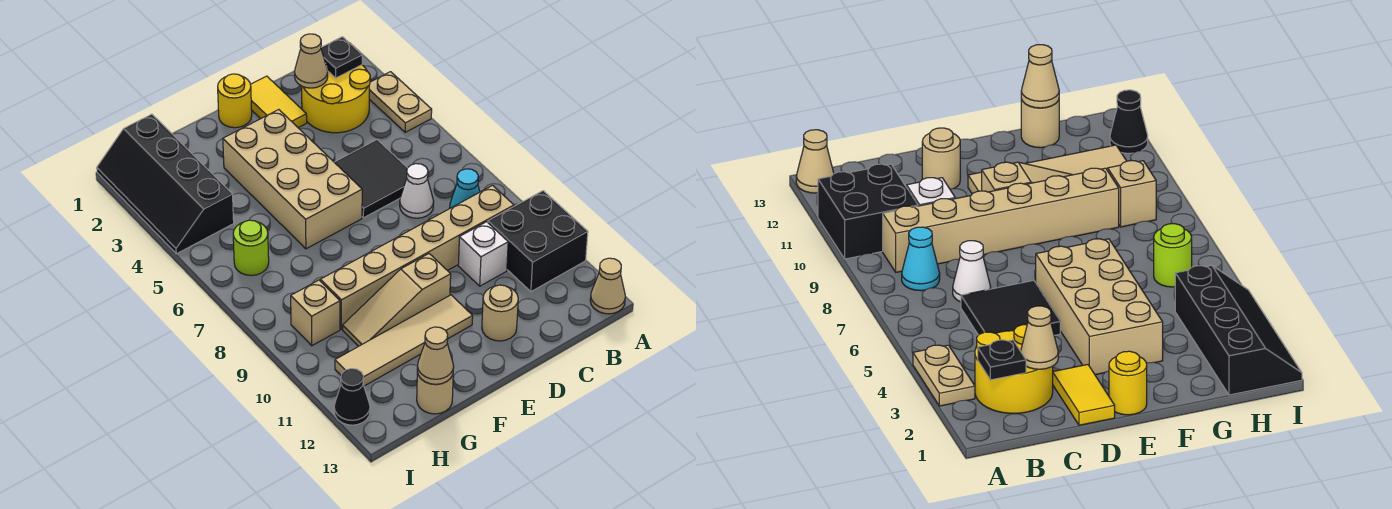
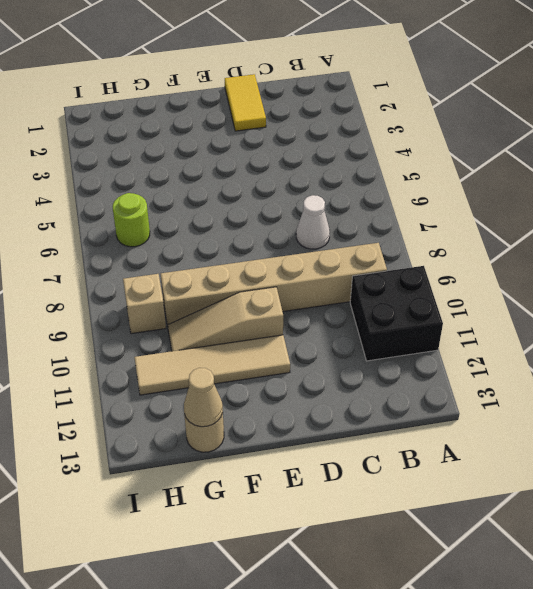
none -> tan plate A3:A4 level 1
none -> tan cone A13 level 1
none -> yellow round brick B2:C3 level 1

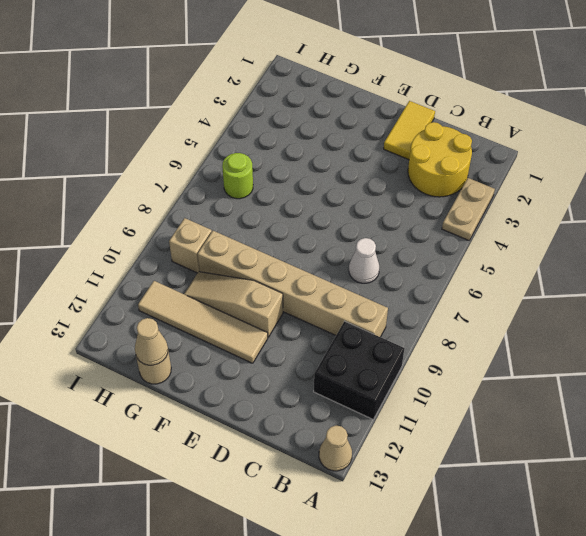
none -> cyan cone B8 level 1
none -> black tile C5:D6 level 1
none -> white brick C10 level 1

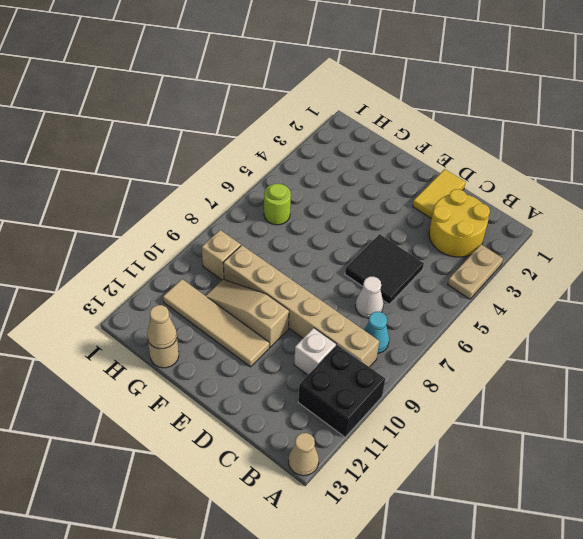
none -> tan round brick D12 level 1
none -> yellow round brick E1 level 1
none -> tan brick E3:F6 level 1

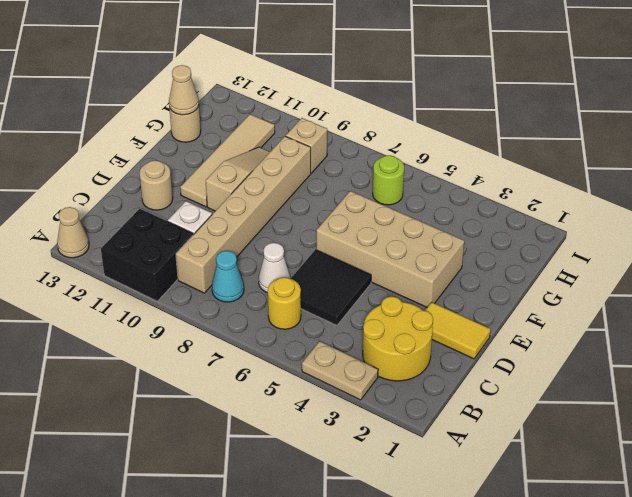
yellow round brick B6 level 1 -> yellow round brick E1 level 1
none -> black slope H1:I4 level 1 top H
none -> black cone I12 level 1
none -> black plate B2 level 2

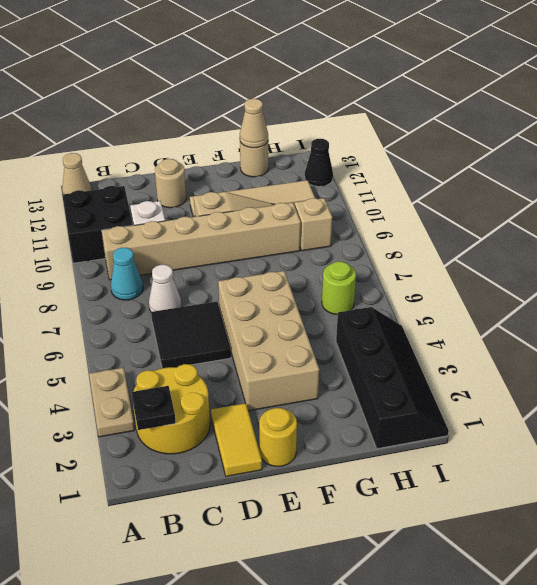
none -> tan cone C2 level 2

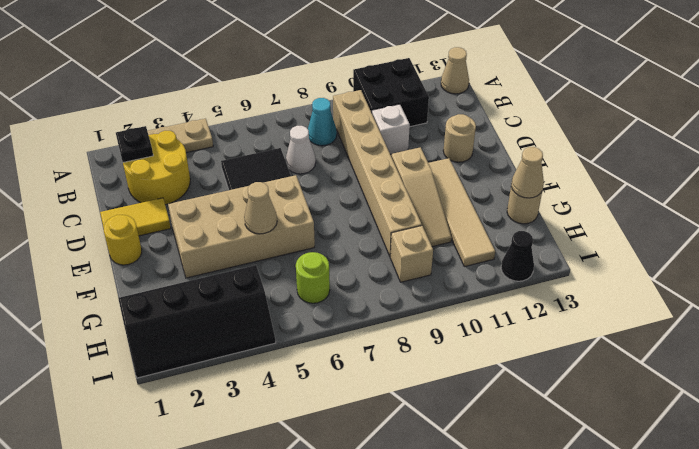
tan cone F5 level 2 -> tan cone C2 level 2

